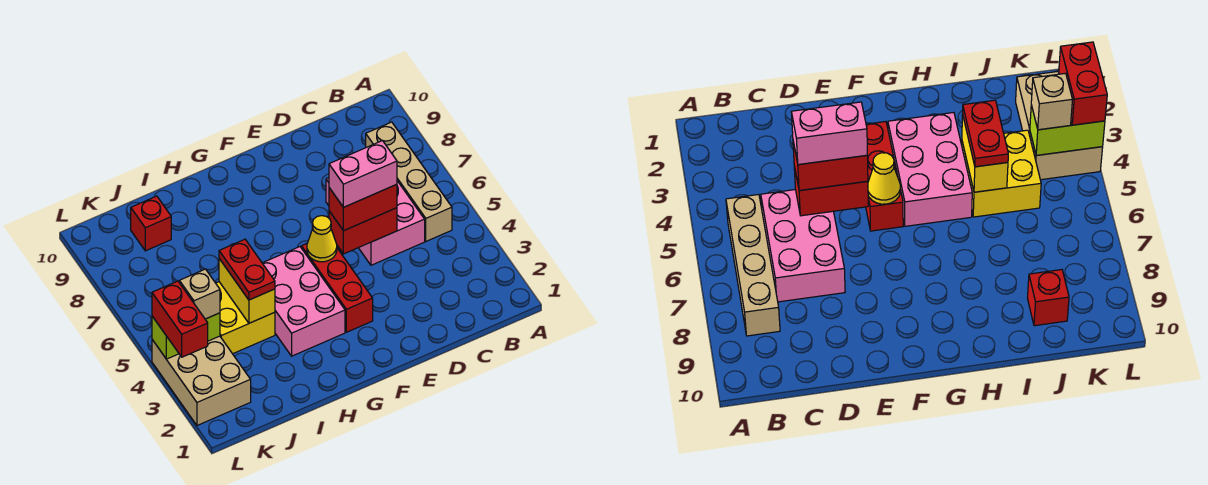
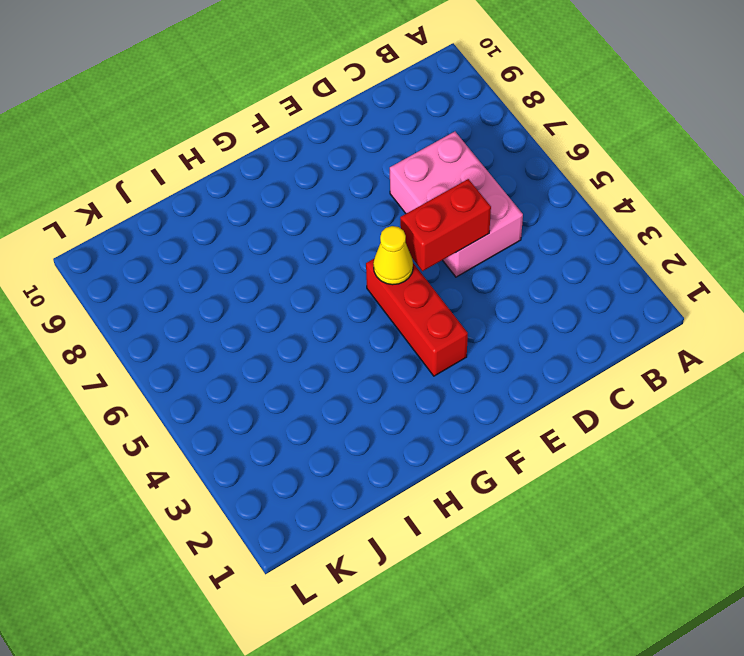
none -> tan brick B5:B8 level 1
none -> pink brick G3:H5 level 1
none -> yellow brick I4:J5 level 1

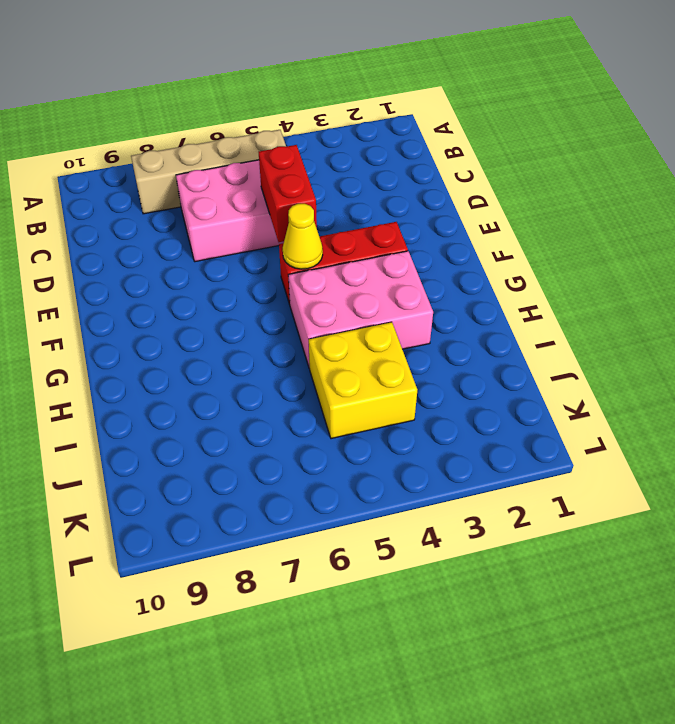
none -> red brick J9 level 1
none -> tan brick K2:L4 level 1
none -> yellow brick I4:I5 level 2

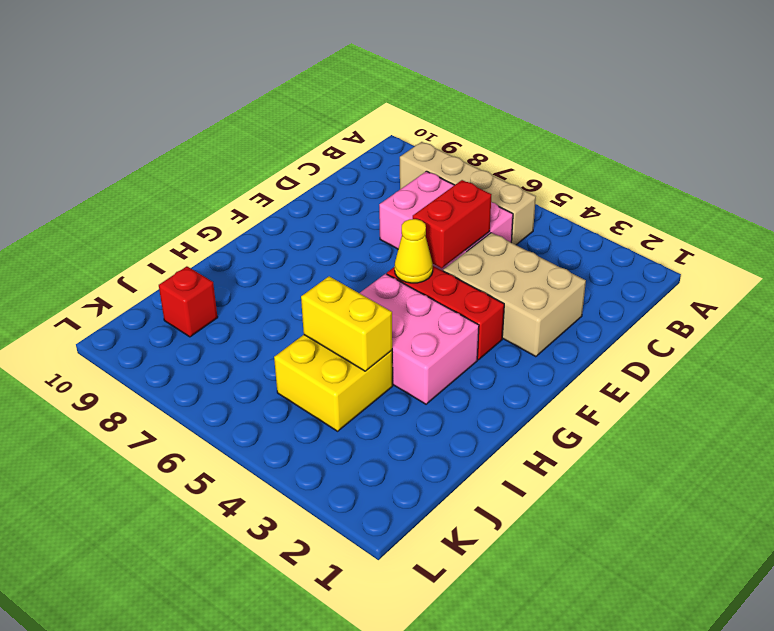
tan brick D2:E4 level 1 -> tan brick K2:L4 level 1
none -> lime brick K4:L4 level 2
none -> red brick D5:E5 level 3
none -> red plate I4:I5 level 3

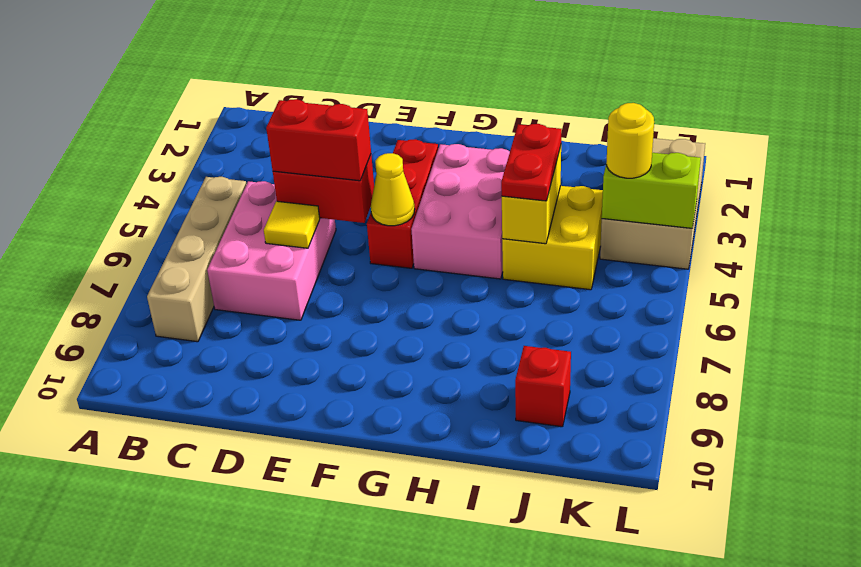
yellow tile D6 level 2 -> none
yellow round brick K4 level 3 -> tan brick K4 level 3
none -> red brick L3:L4 level 3
none -> pink brick D5:E5 level 4

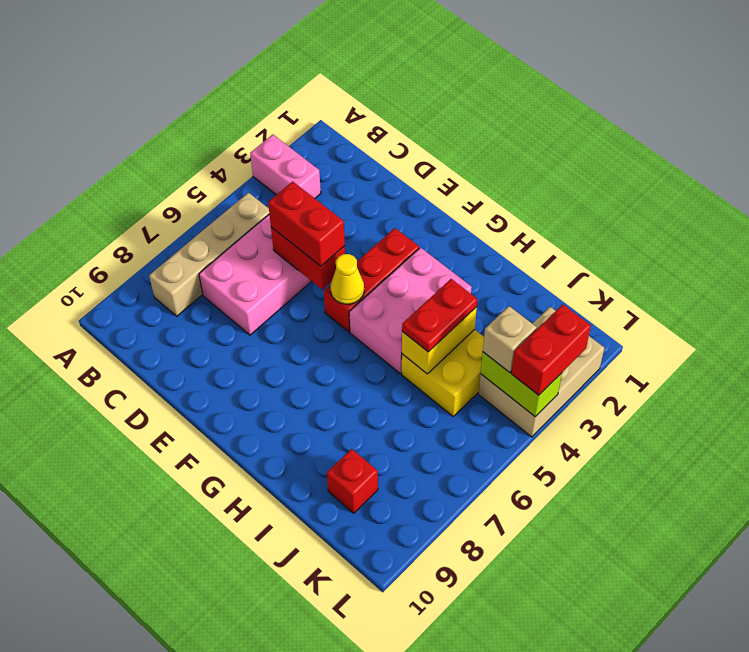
pink brick A3:B3 level 1 -> pink brick D5:E5 level 4

